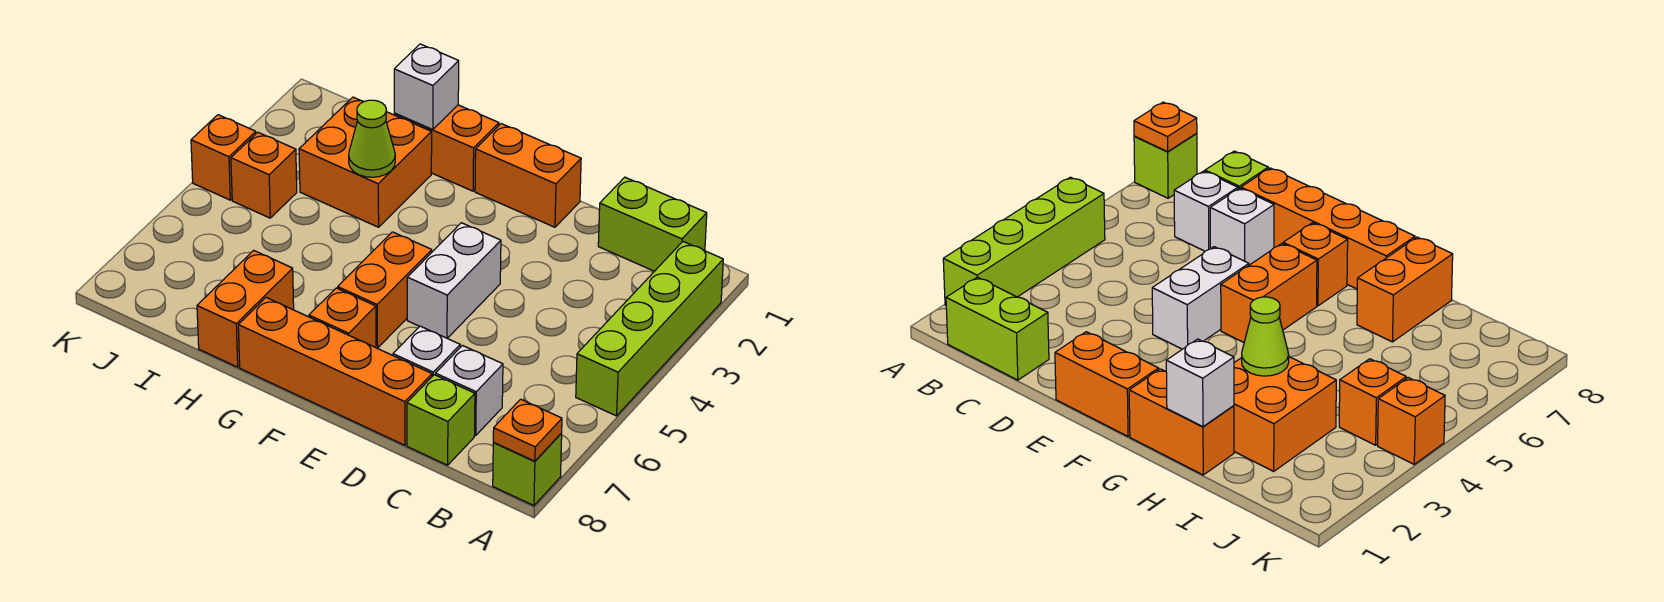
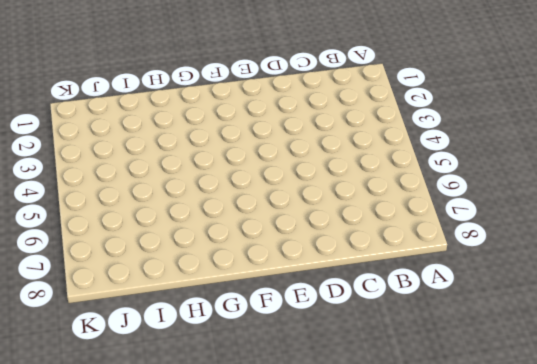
none -> lime brick A2:A5 level 1
none -> lime brick A8 level 1
none -> lime brick B1:C1 level 1

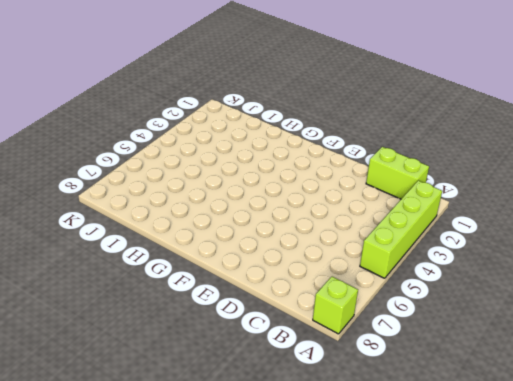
none -> white brick C7 level 1
none -> lime brick C8 level 1
none -> white brick D7 level 1

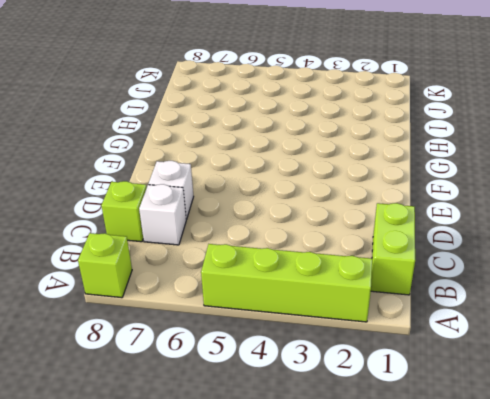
none -> orange brick D8:G8 level 1
none -> orange brick E1:F1 level 1
none -> white brick E4:E5 level 1

